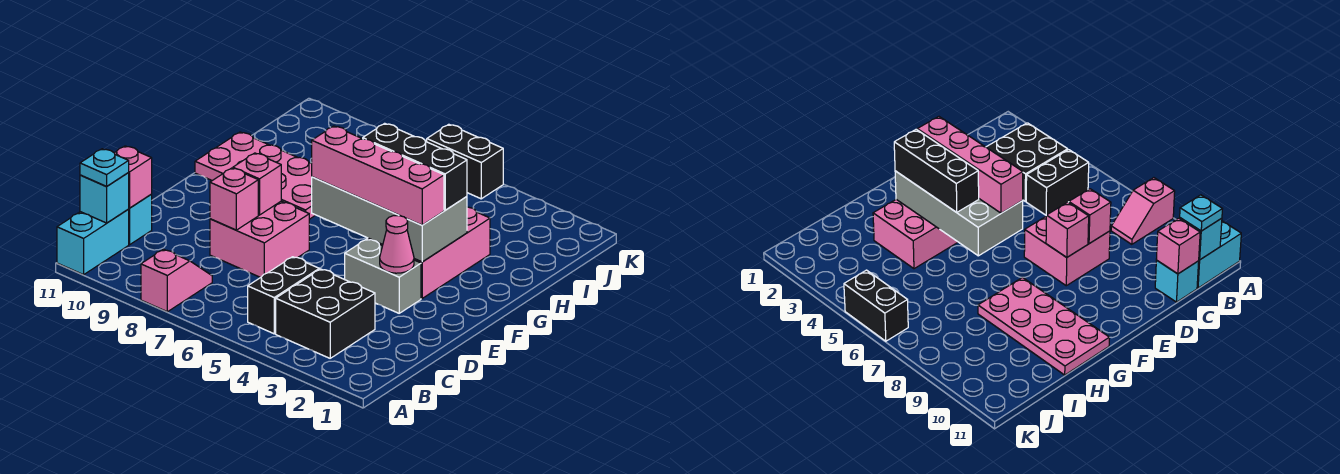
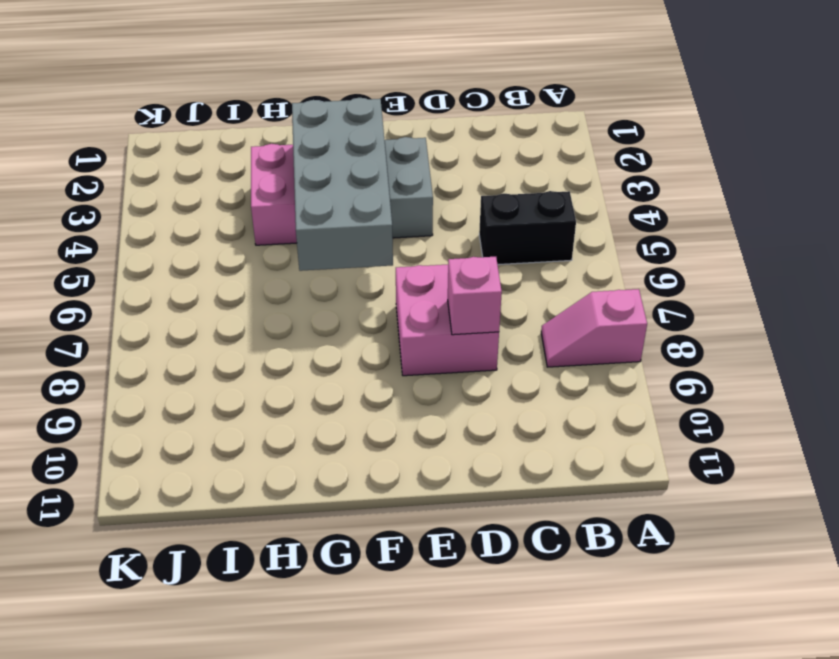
none -> cyan brick A11:B11 level 1
none -> black brick B3:C4 level 1
none -> cyan brick C11 level 1

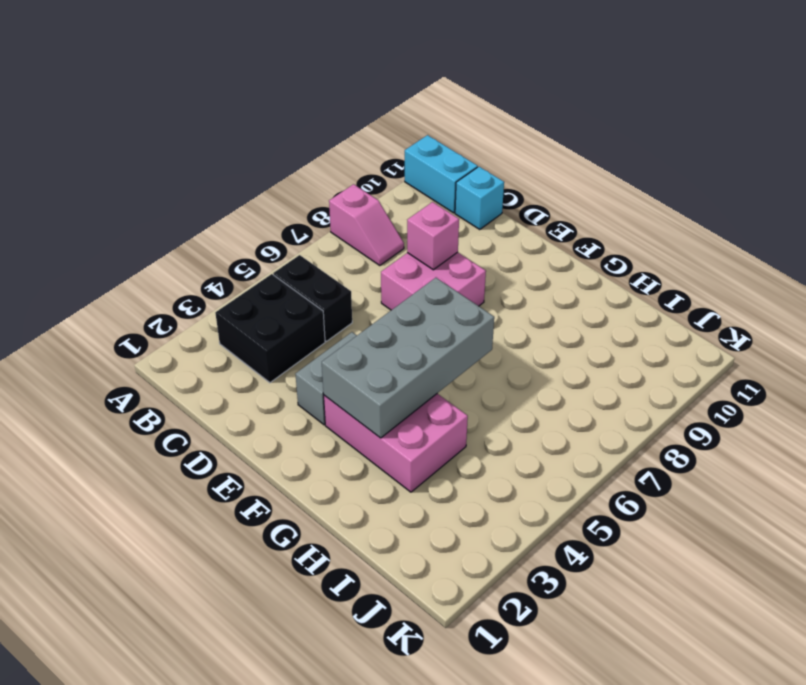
none -> pink plate G8:H11 level 1
none -> black brick K5:K6 level 1
none -> cyan brick B11 level 2

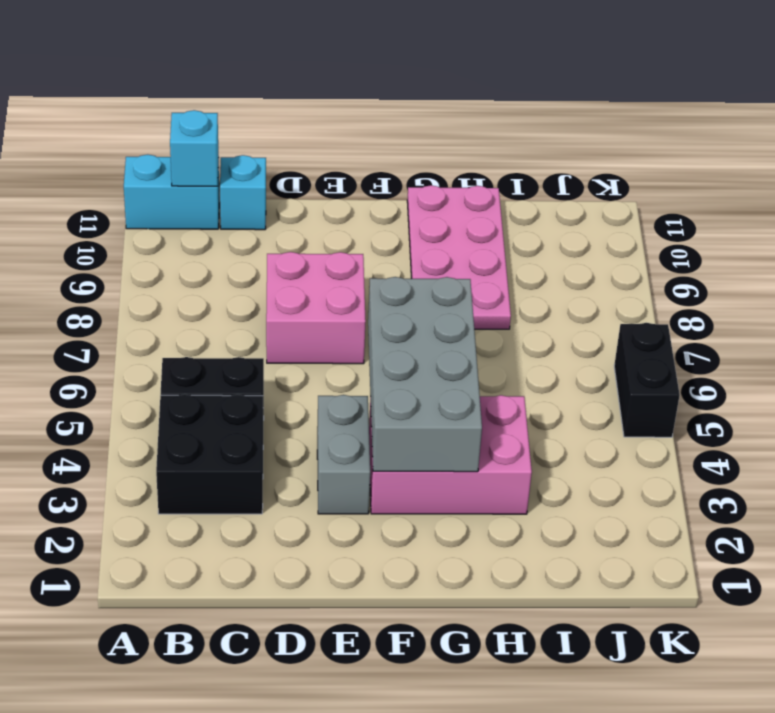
none -> pink slope A8:B8 level 1 top A
none -> pink brick C11 level 2
none -> pink brick D8 level 2

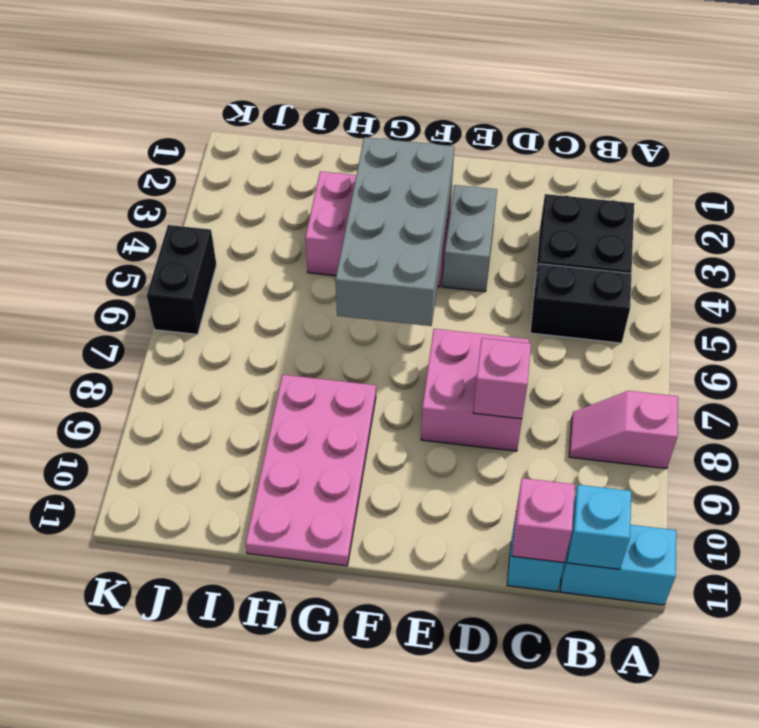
none -> pink cone E3 level 2
none -> pink brick E8 level 2
none -> cyan plate B11 level 3

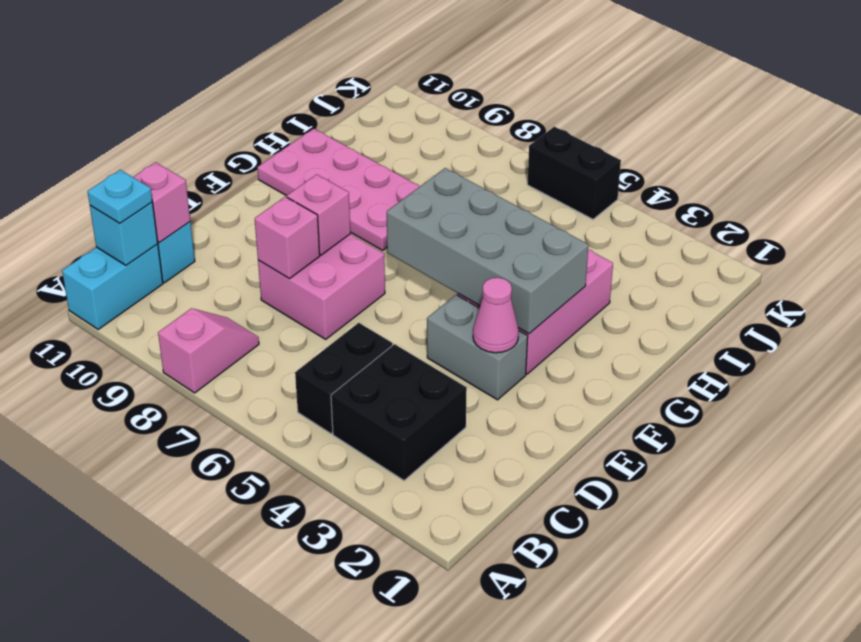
none -> pink brick F3:F6 level 3
none -> black brick G3:G5 level 3

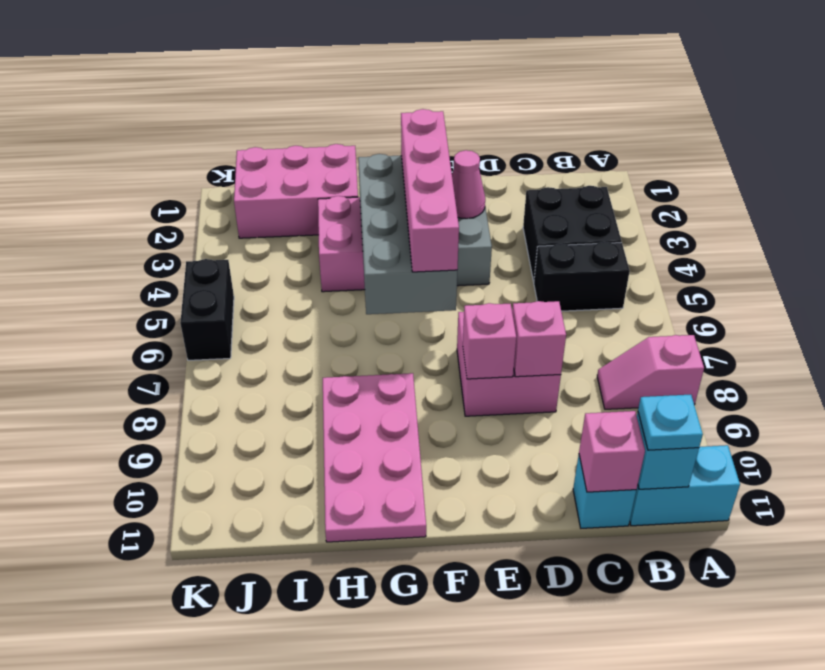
pink brick H1:J2 level 1 -> none
none -> black brick G3:G5 level 3

